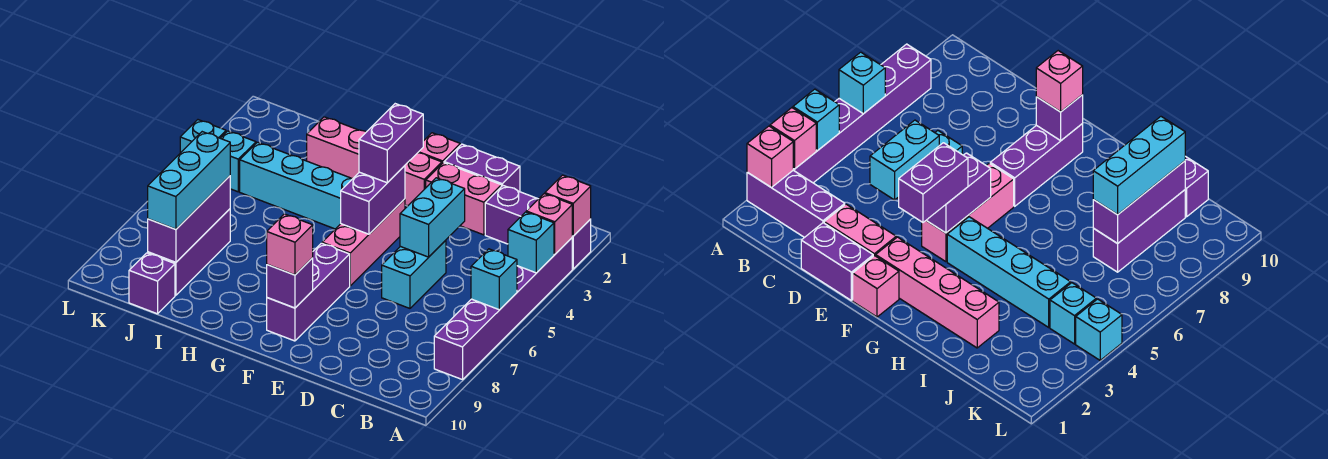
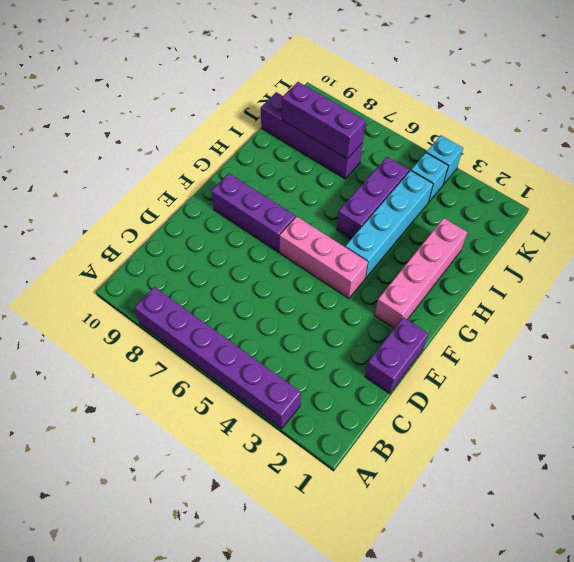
purple brick H5:J5 level 1 -> purple brick A2:C2 level 1
none -> pink brick D2:E2 level 1
none -> cyan brick D5:D6 level 1
none -> pink brick F1 level 1

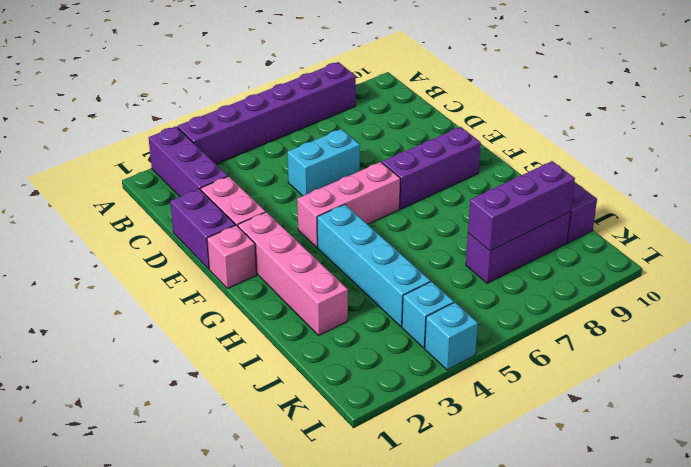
none -> pink brick A2 level 2
none -> pink brick A3 level 2
none -> cyan brick A4 level 2

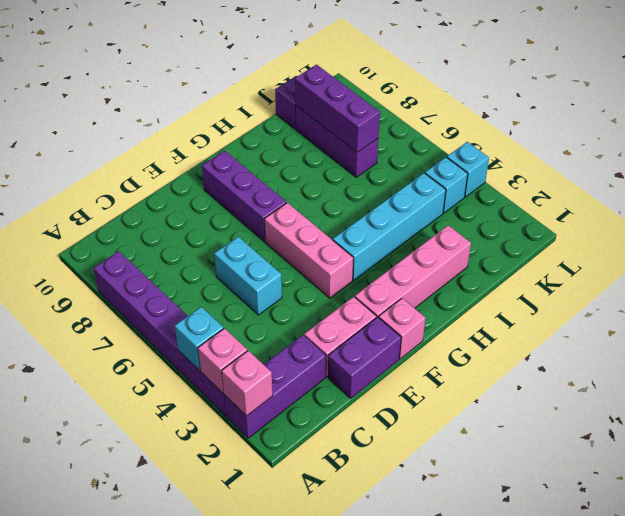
none -> cyan brick A6 level 2
none -> cyan brick D4:D5 level 2
none -> purple brick F4:F5 level 2

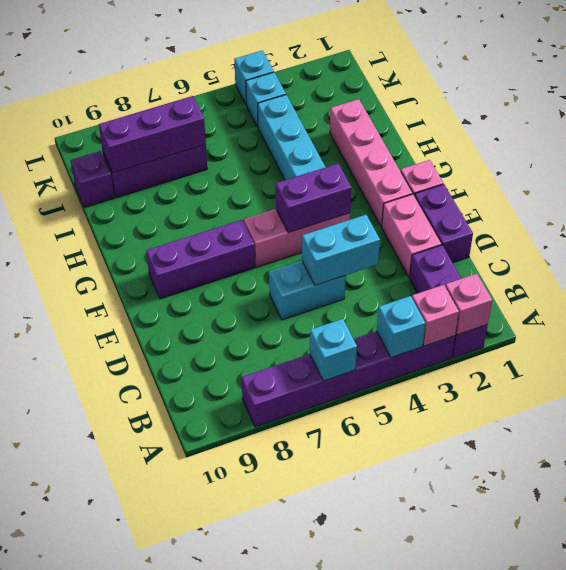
none -> purple brick F9 level 2
none -> purple brick F3:F4 level 3
none -> pink brick F9 level 3

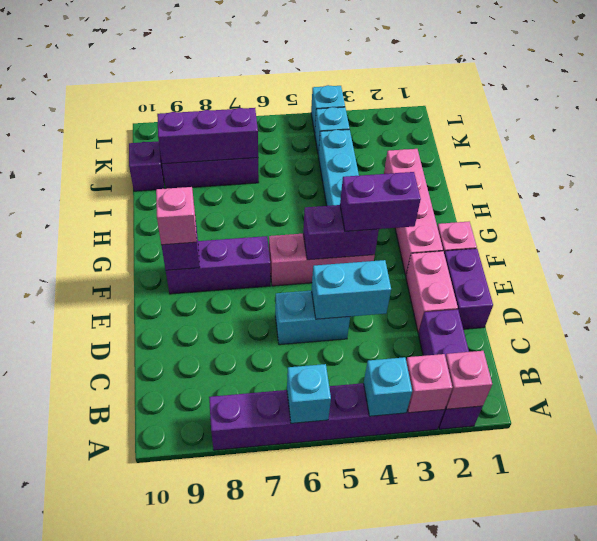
none -> cyan brick J7:J9 level 3

